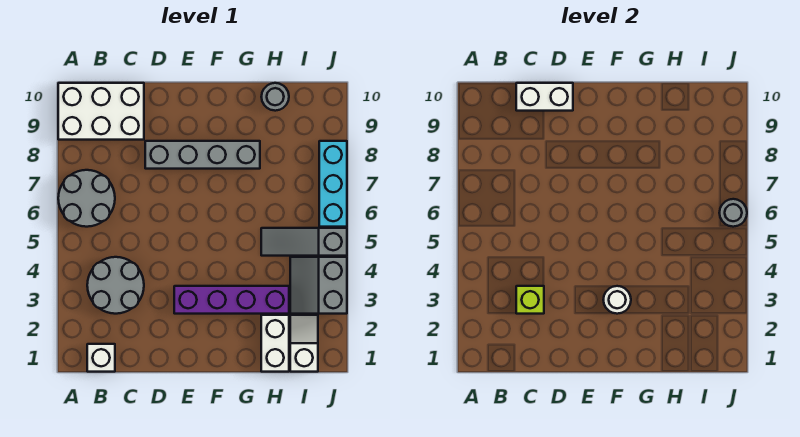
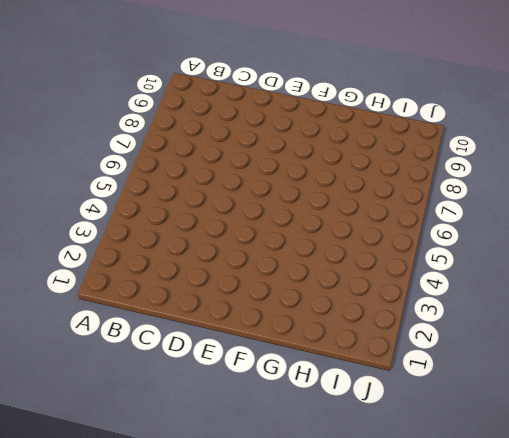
none -> grey round brick A6:B7 level 1
none -> white brick A9:C10 level 1
none -> white brick B1 level 1

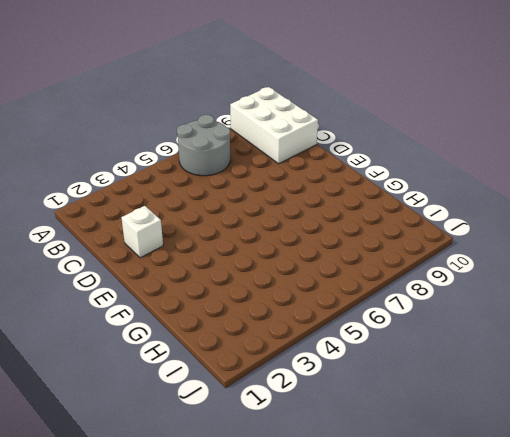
white brick D2 level 1 -> white brick B1 level 1
none -> grey round brick B3:C4 level 1
none -> grey brick D8:G8 level 1
none -> purple brick E3:H3 level 1

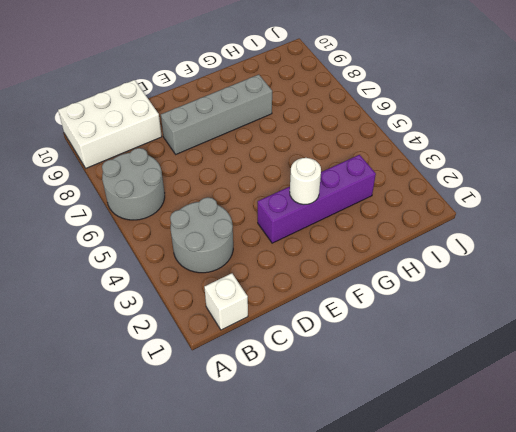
none -> white brick H1:H2 level 1
none -> grey slope H5:J5 level 1 top J
none -> grey round brick H10 level 1

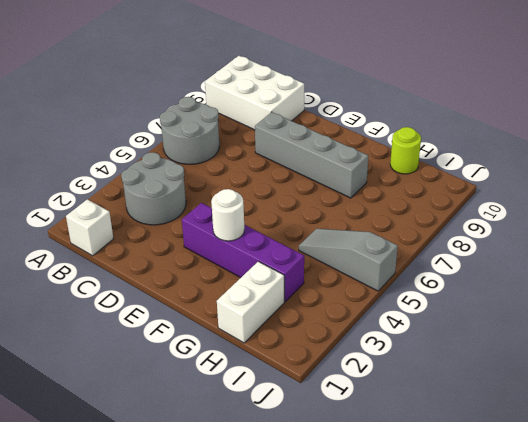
lime round brick H10 level 1 -> grey round brick H10 level 1
none -> white slope I1:I2 level 1 top 1
none -> grey slope I3:J4 level 1 top J
none -> cyan brick J6:J8 level 1

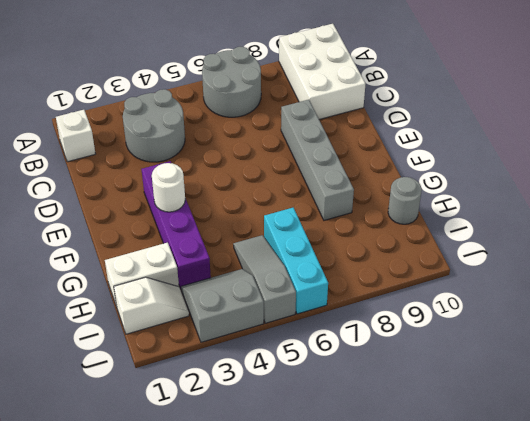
cyan brick H6:J6 level 1 -> cyan brick J6:J8 level 1
none -> lime brick C3 level 2
none -> white brick C10:D10 level 2
none -> grey round brick J6 level 2

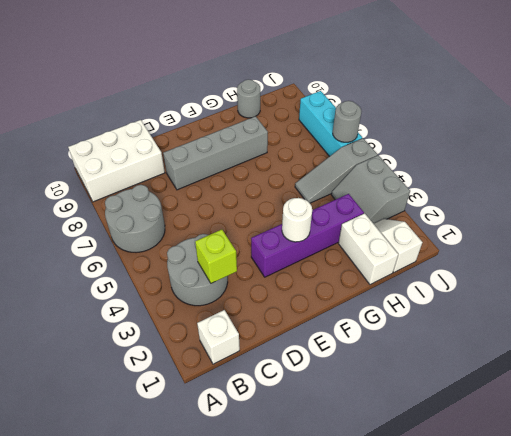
none -> white brick C10:D10 level 2

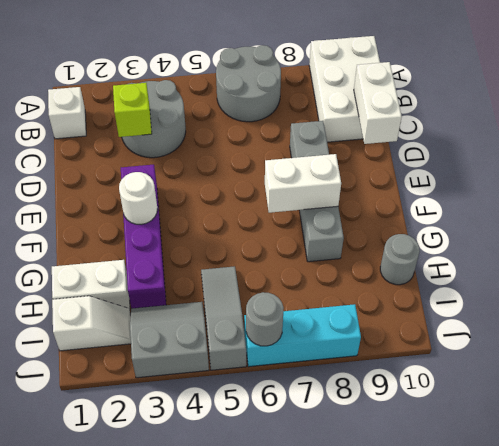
white brick F7:F8 level 2 -> none

